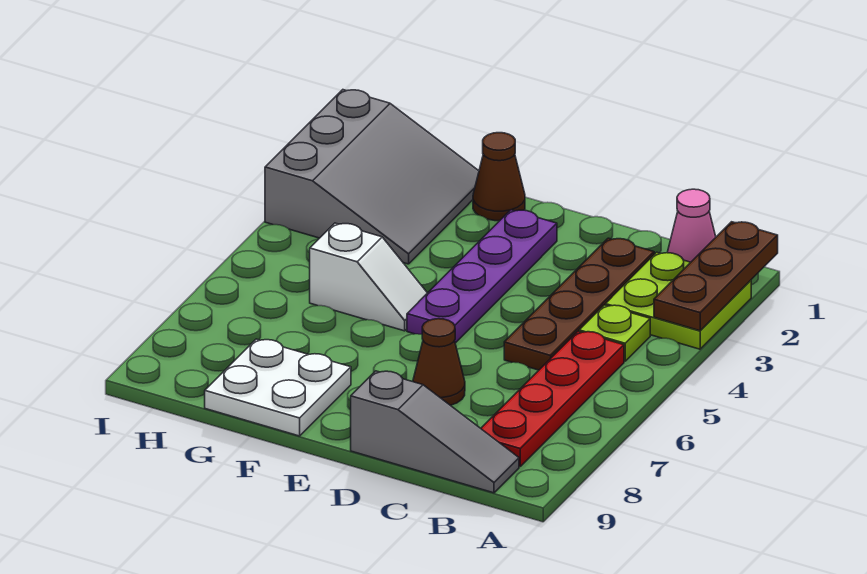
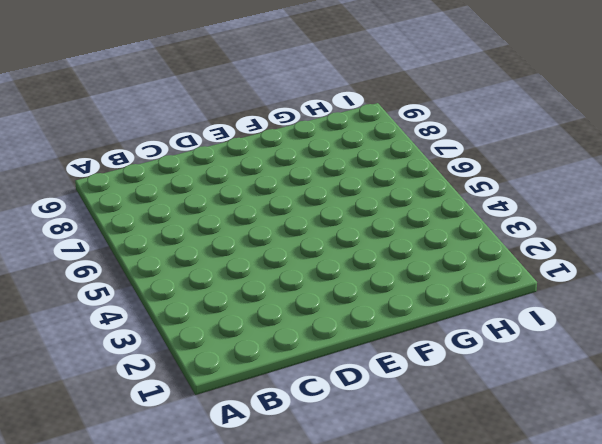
none -> lime plate A2:B3 level 1
none -> pink cone B1 level 1
none -> lime plate B4 level 1

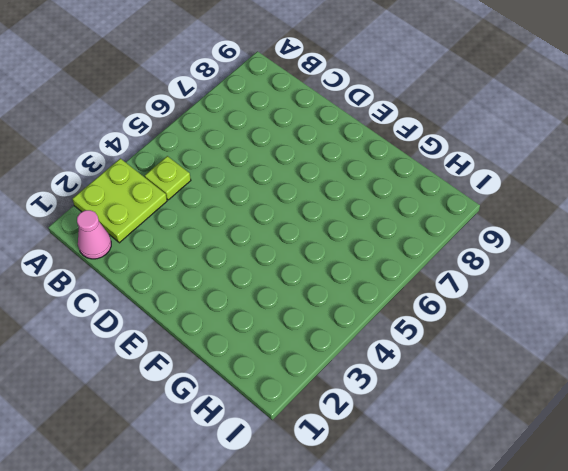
none -> red plate B5:B8 level 1
none -> grey slope B9:D9 level 1 top D
none -> brown plate C2:C5 level 1

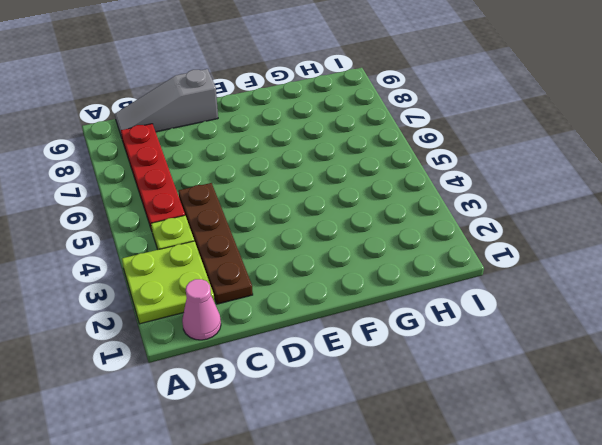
none -> brown cone D7 level 1
none -> purple plate E2:E5 level 1
none -> brown cone F1 level 1

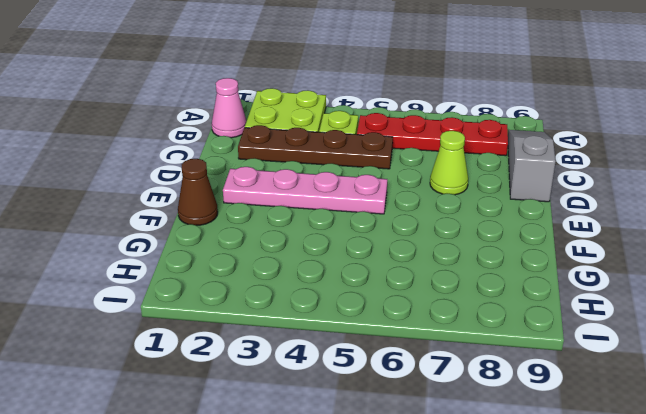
lime cone D7 level 1 -> brown cone D7 level 1
pink plate E2:E5 level 1 -> purple plate E2:E5 level 1
none -> white slope F5:G5 level 1 top G
none -> white plate F8:G9 level 1
none -> grey slope G1:I3 level 1 top I

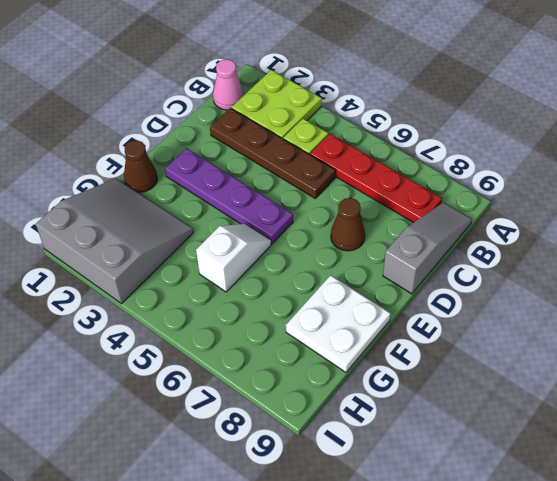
none -> brown plate A1:A3 level 2

